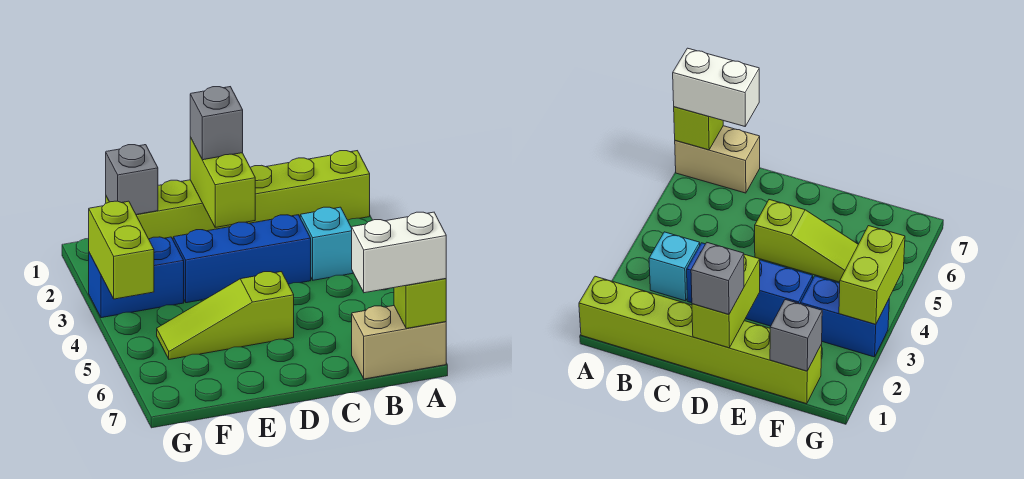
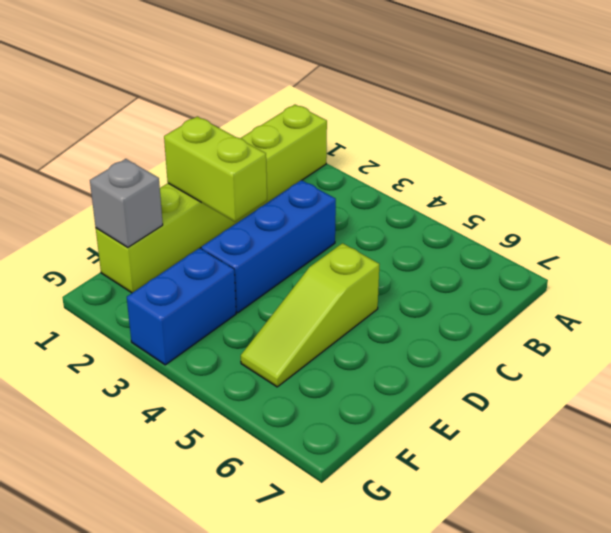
none -> tan brick A7:B7 level 1
none -> cyan brick B3 level 1
none -> lime brick A7 level 2

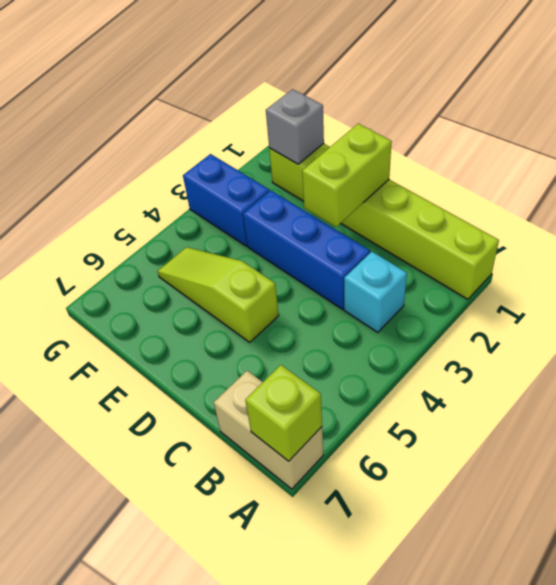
none -> lime brick G3:G4 level 2
none -> white brick A7:B7 level 3
none -> grey brick D1 level 3

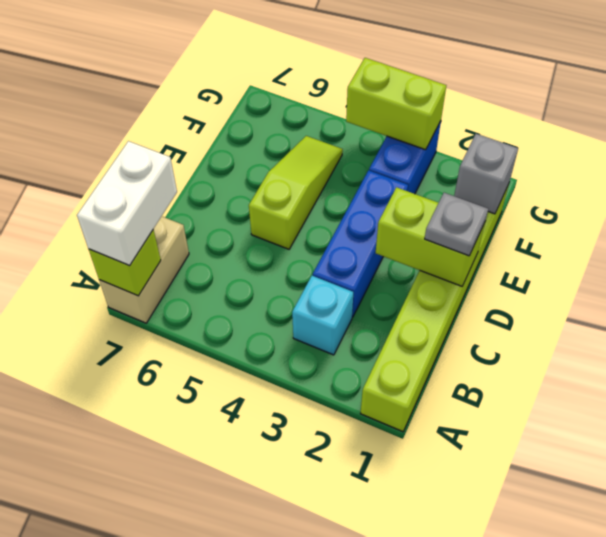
grey plate D1 level 3 -> grey brick D1 level 3

